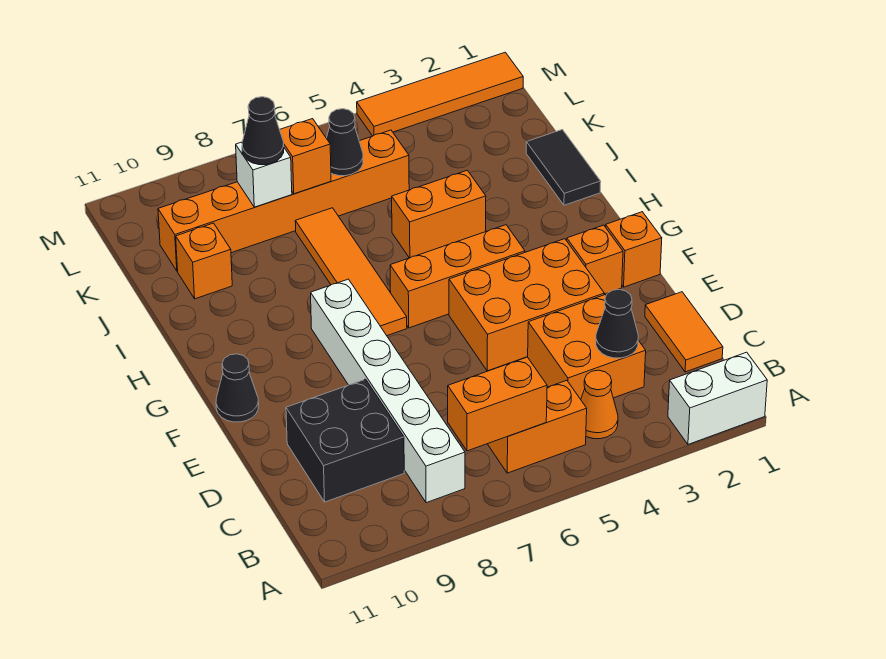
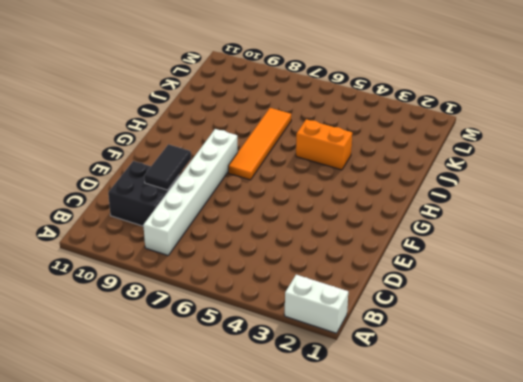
black tile D9:E9 level 2 -> black tile I1:J1 level 1
none -> orange cone B4 level 1
none -> orange brick B5:B6 level 1
none -> orange tile C1:D1 level 1

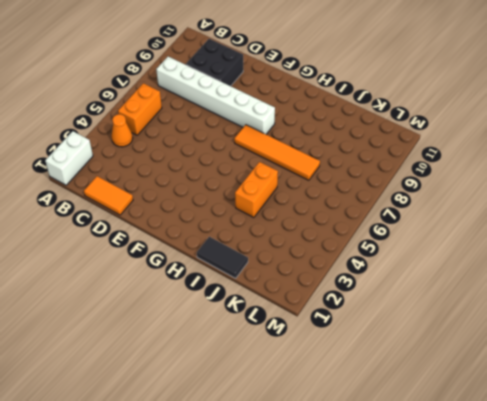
none -> orange brick C3:D4 level 1
none -> orange brick E3:F5 level 1
none -> orange brick F1 level 1

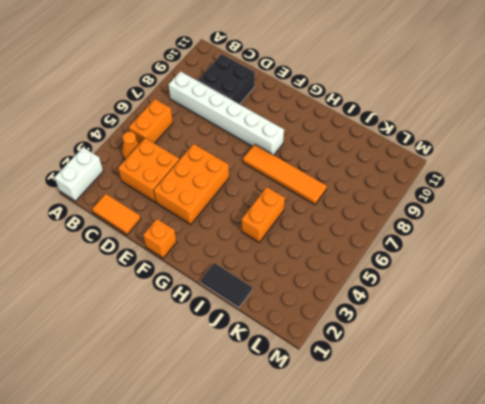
none -> orange brick F2 level 1
none -> black cone F11 level 1
none -> orange brick G4:G6 level 1

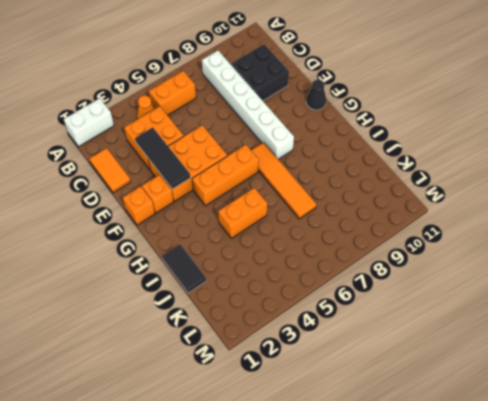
black tile D3:F3 level 2 -> none
none -> orange brick J10 level 1
none -> orange brick K5:K10 level 1
none -> orange tile M1:M4 level 1

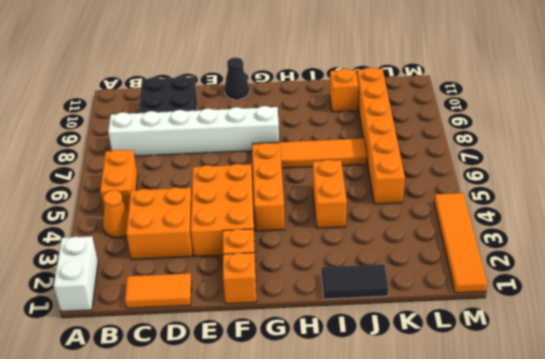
none -> orange brick B6:B7 level 2
none -> black cone C3 level 2
none -> black cone K6 level 2

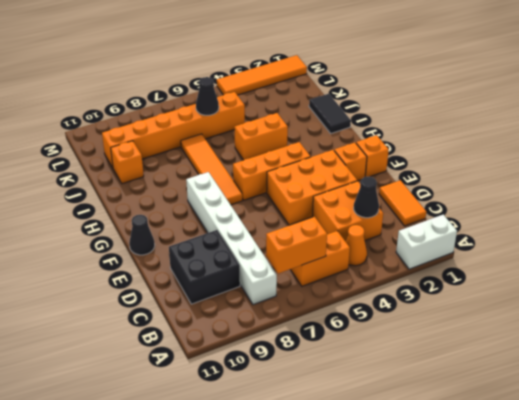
none -> orange brick K7 level 2
none -> white brick K8 level 2
none -> black cone K8 level 3

